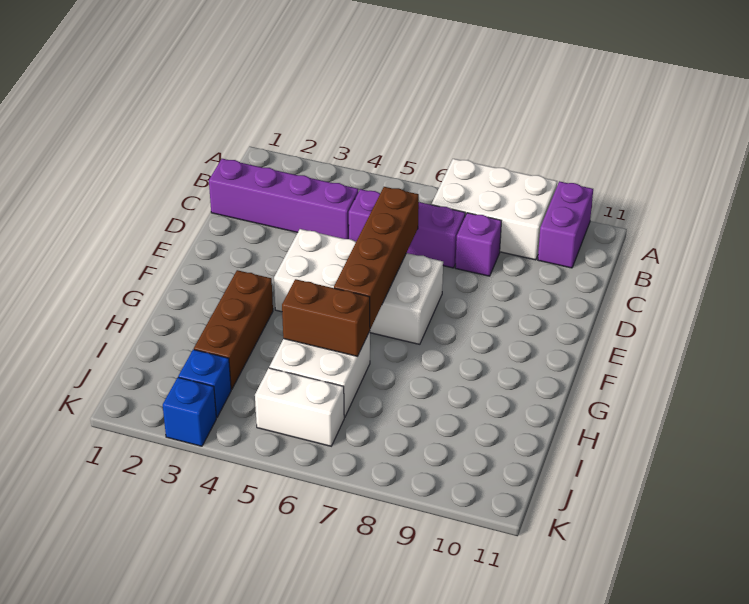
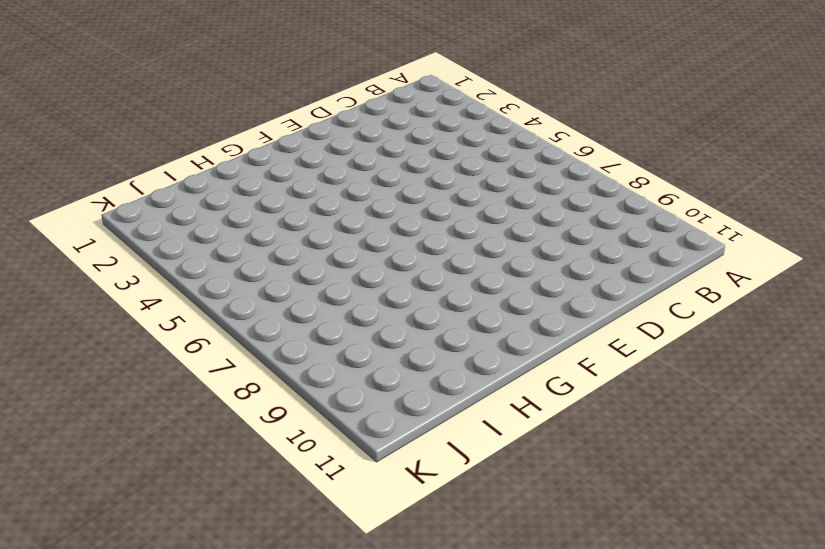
none -> white brick A7:B9 level 1
none -> purple brick A10:B10 level 1
none -> purple brick C1:C4 level 1

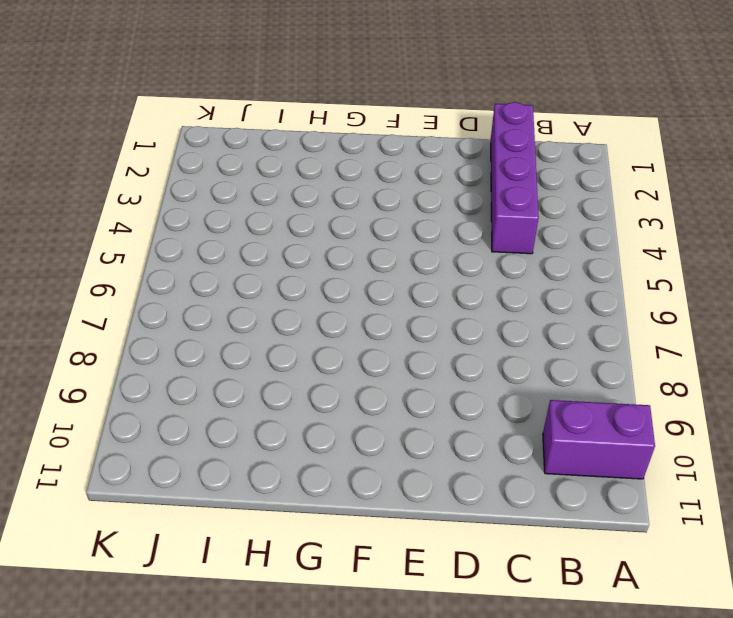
none -> white brick A7:B9 level 1
none -> purple brick C5:C7 level 1
none -> purple brick C8 level 1

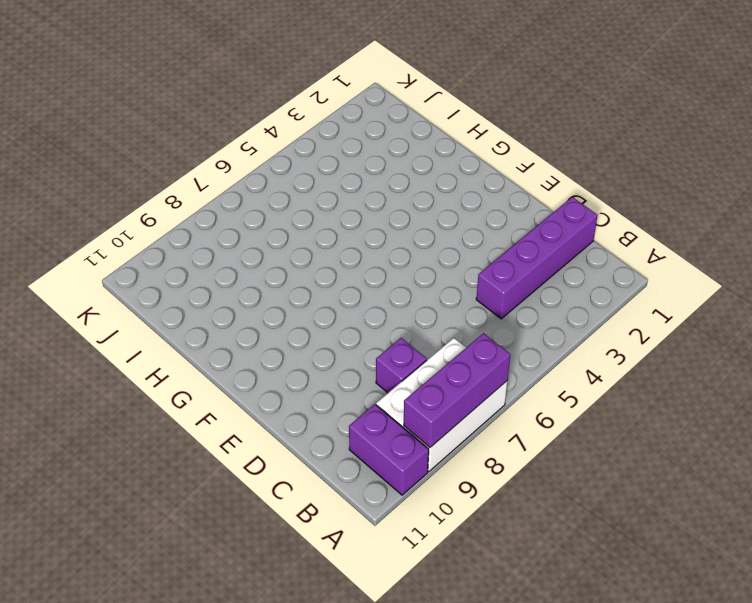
purple brick A7:A9 level 2 -> purple brick C5:C7 level 1
none -> white brick E4:F7 level 1
none -> brown brick G3:I3 level 1
none -> white brick H5:I6 level 1

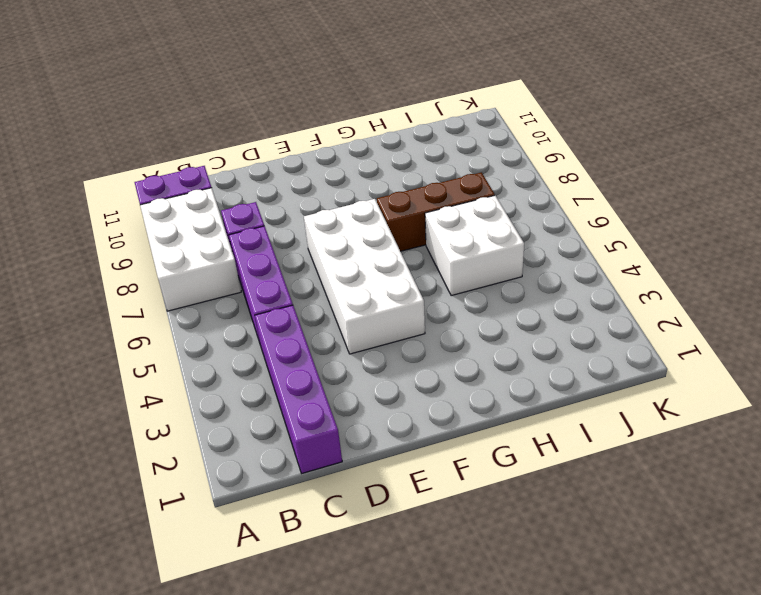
brown brick G7:I7 level 1 -> brown brick G3:I3 level 1
none -> blue brick J3 level 1
none -> white brick J5:J6 level 1
none -> blue brick K3 level 1

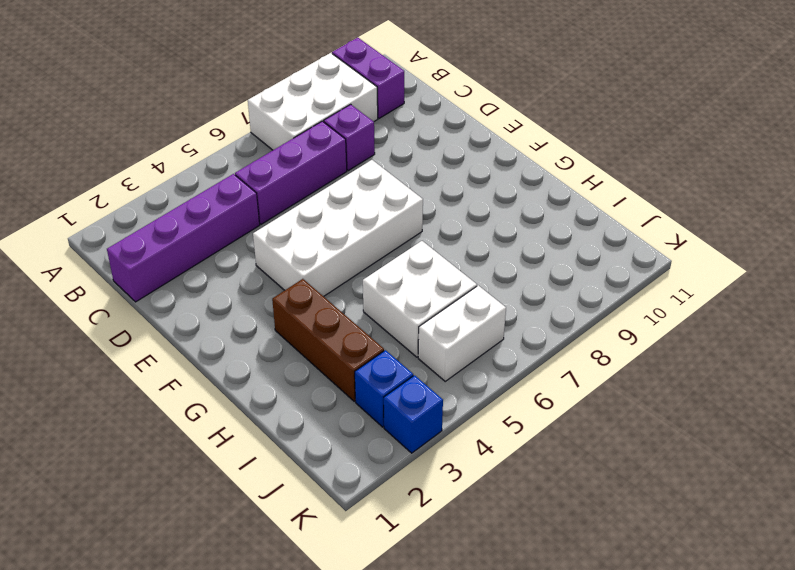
none -> brown brick D6:G6 level 2
none -> brown brick H5:H6 level 2

